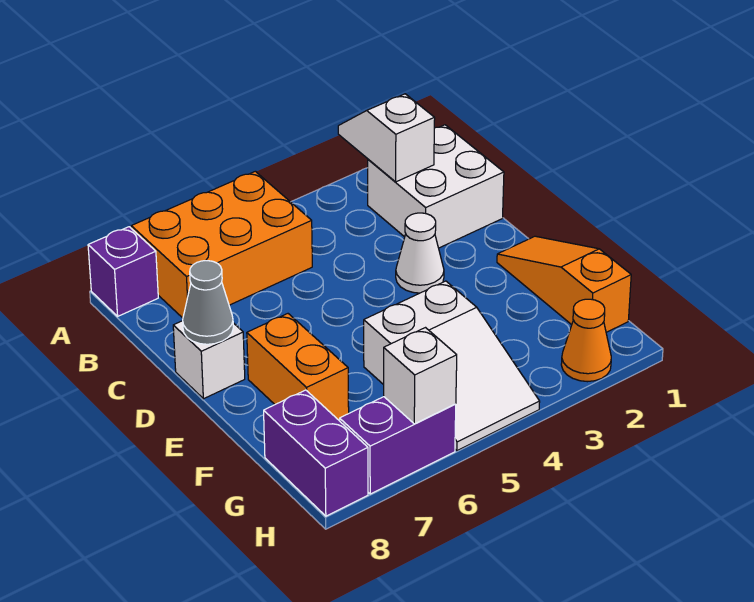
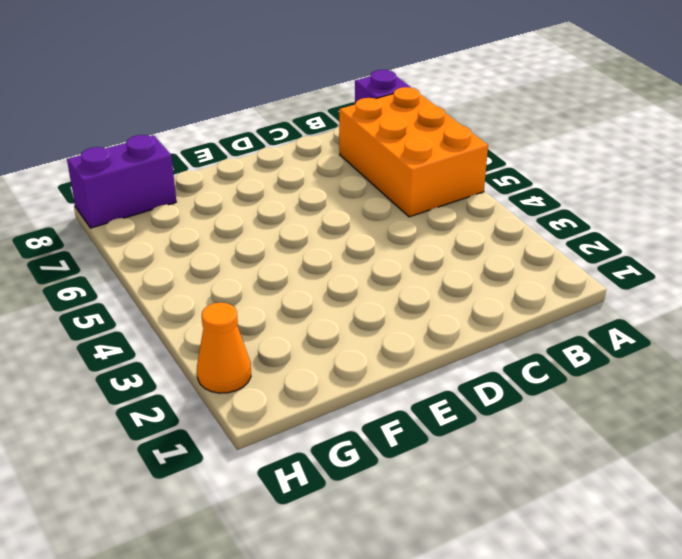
none -> white brick B1:C2 level 1
none -> white cone D3 level 1
none -> white brick D8 level 1

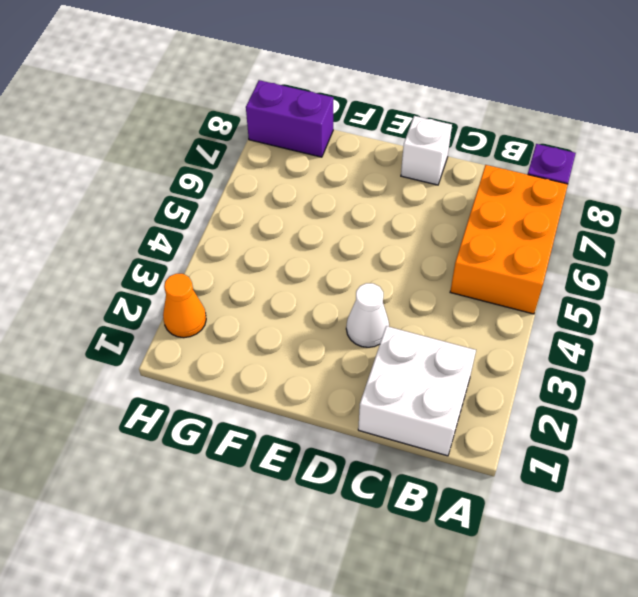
none -> orange slope E1:G1 level 1 top G
none -> orange brick E7:F7 level 1
none -> white slope F4:H5 level 1 top F

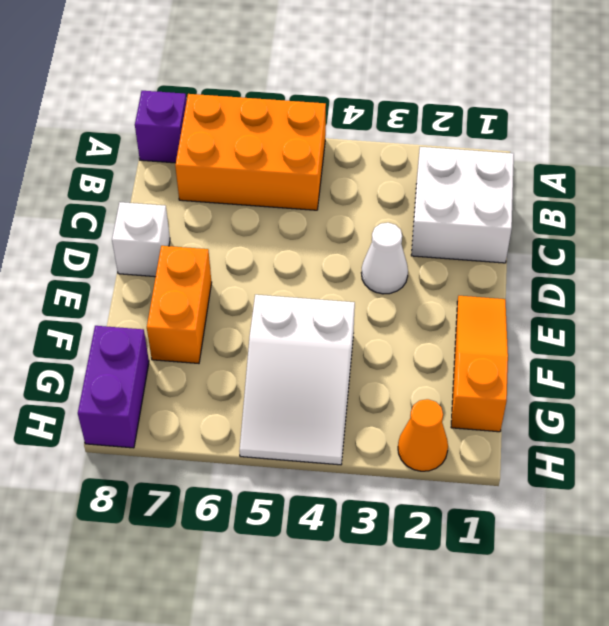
none -> purple brick H6:H7 level 1
none -> white slope A2:B2 level 2 top B
none -> grey cone D8 level 2

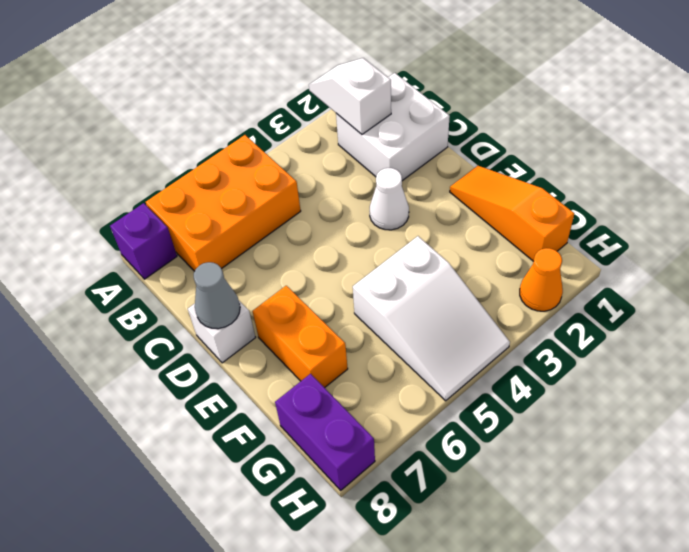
none -> purple brick H6:H7 level 1
none -> white brick H6 level 2

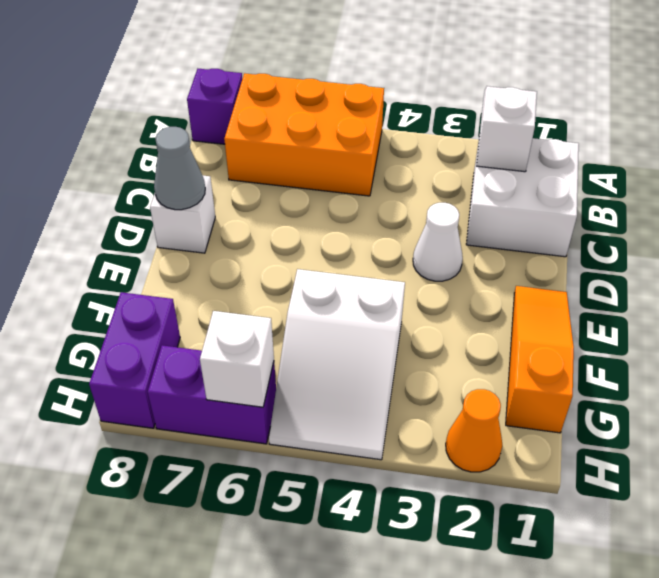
none -> orange brick E7:F7 level 1

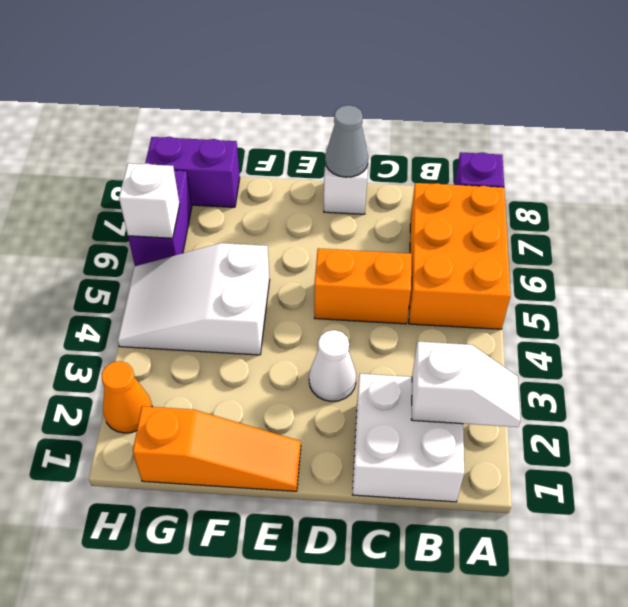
orange brick C5:D5 level 1 -> orange brick E7:F7 level 1

